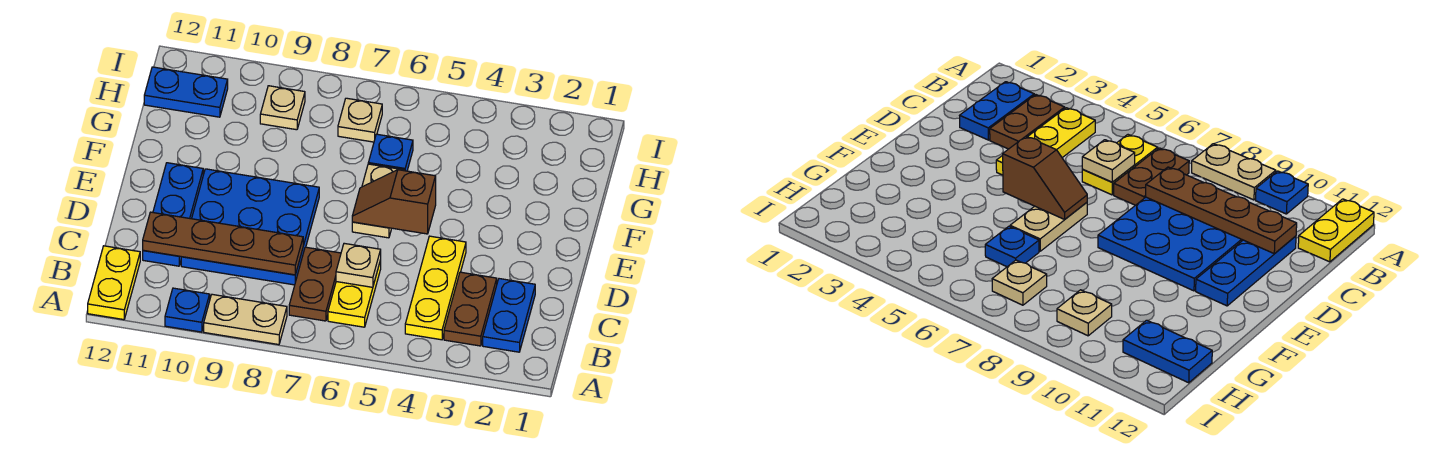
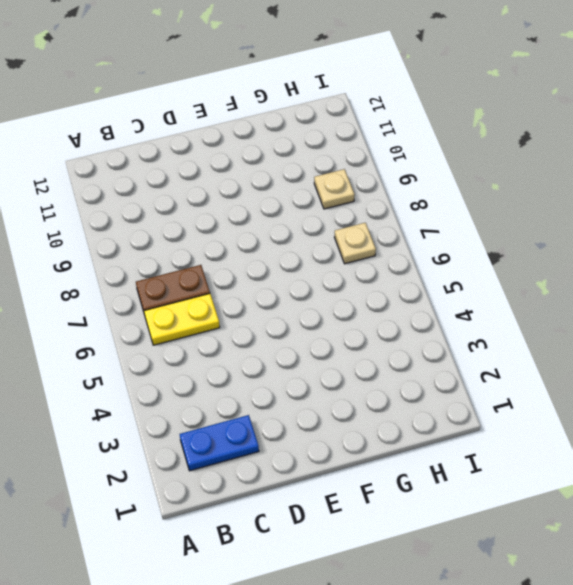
none -> tan plate A8:A9 level 1
none -> blue plate A10 level 1
none -> yellow plate A12:B12 level 1

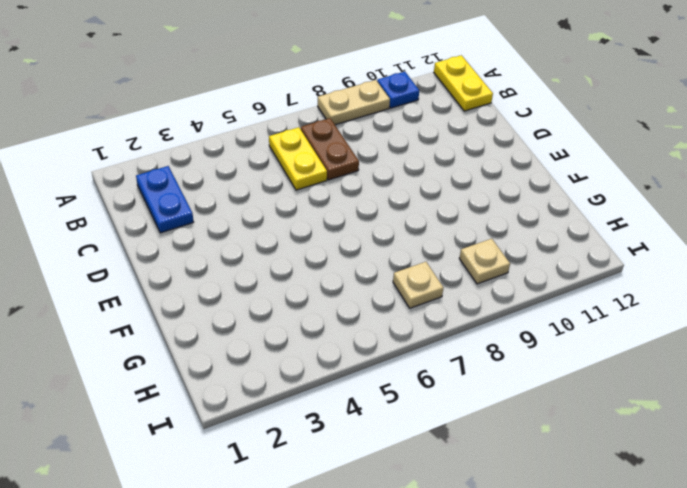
none -> brown plate B3:C3 level 1
none -> yellow plate B4:D4 level 1
none -> blue plate C8:E10 level 1

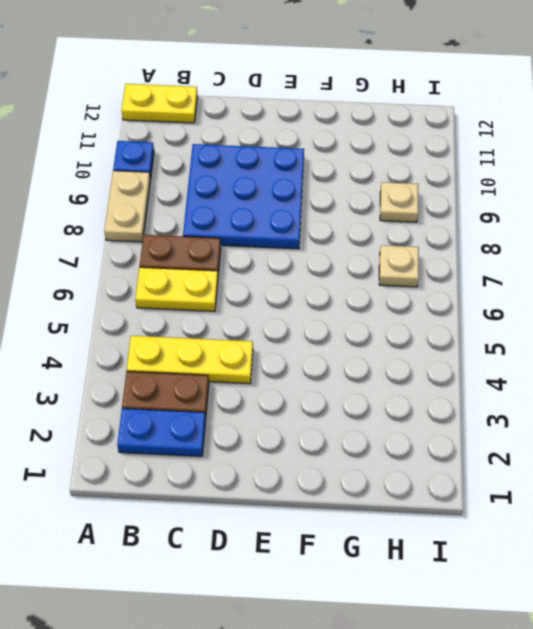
none -> blue plate C11:E11 level 1
none -> tan plate E6:F6 level 1
none -> blue plate G6 level 1

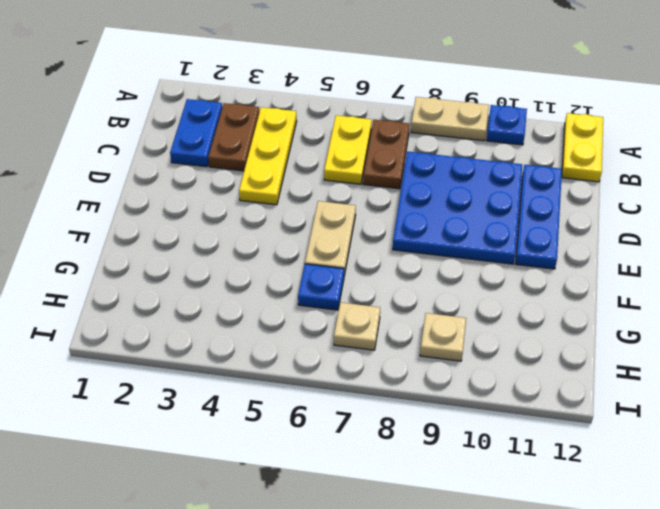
none -> blue plate H11:H12 level 1
none -> tan plate C6 level 2
none -> brown plate C8:C11 level 2

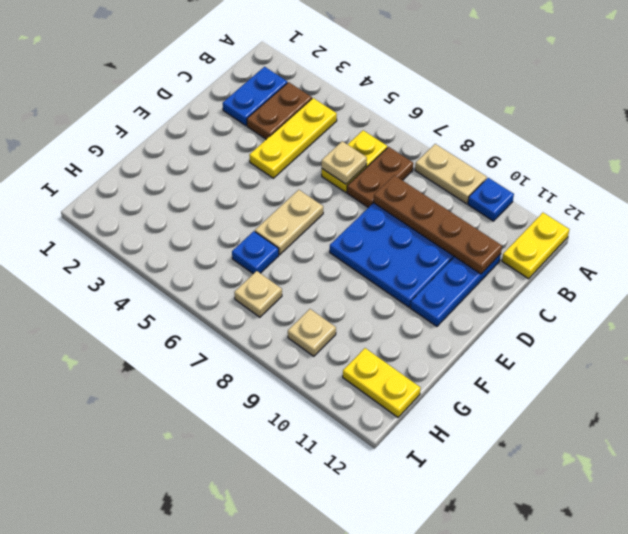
yellow plate H11:H12 level 1 -> blue plate H11:H12 level 1
none -> brown slope E5:E6 level 2 top 5

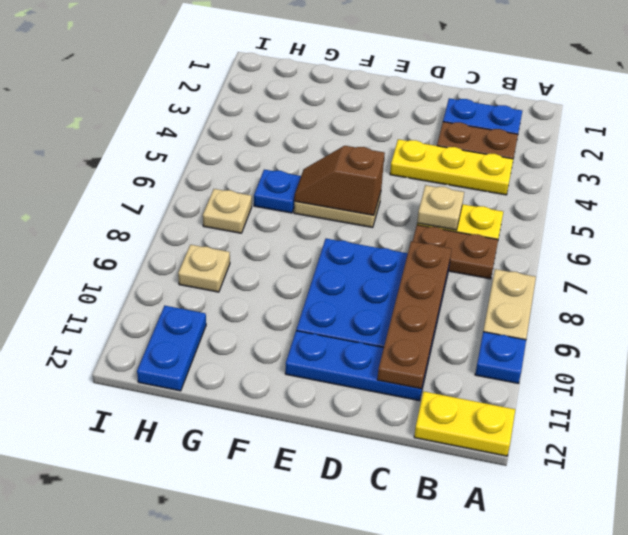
brown slope E6:F6 level 2 top E -> brown slope E5:E6 level 2 top 5

